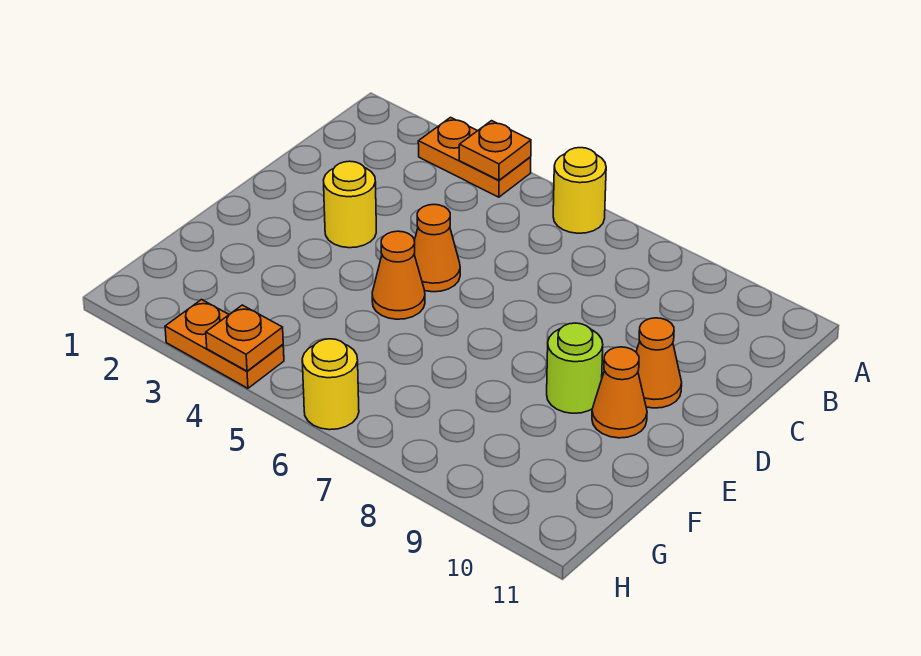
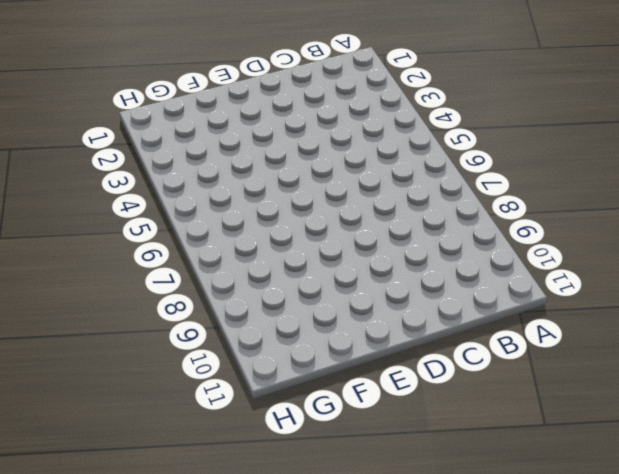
none -> orange plate A3:A4 level 1
none -> yellow round brick A6 level 1
none -> yellow round brick D3 level 1

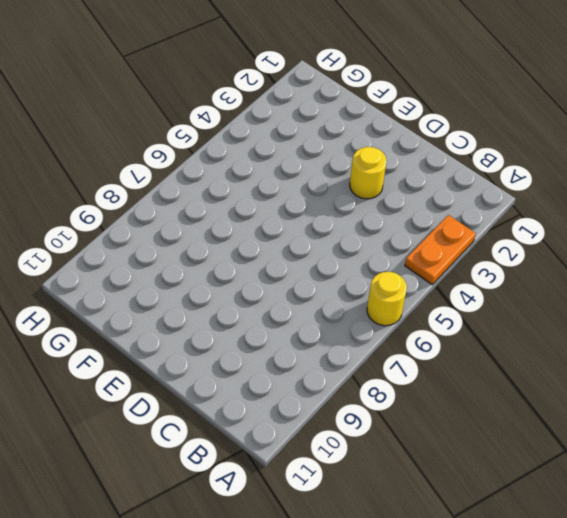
none -> orange cone D5 level 1
none -> orange cone D10 level 1
none -> orange cone E5 level 1

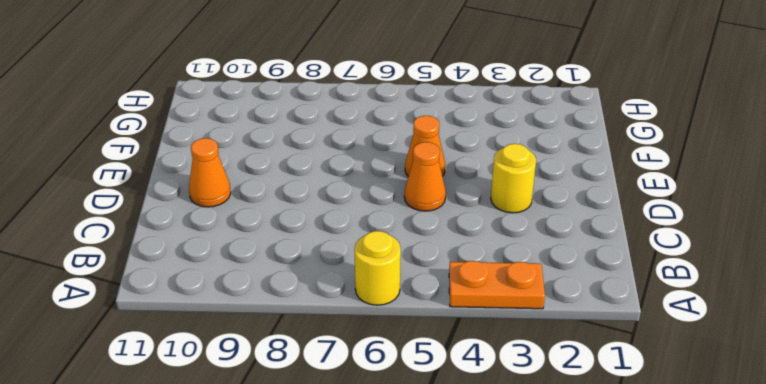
none -> lime round brick E9 level 1
none -> orange cone E10 level 1
none -> orange plate H3:H4 level 1

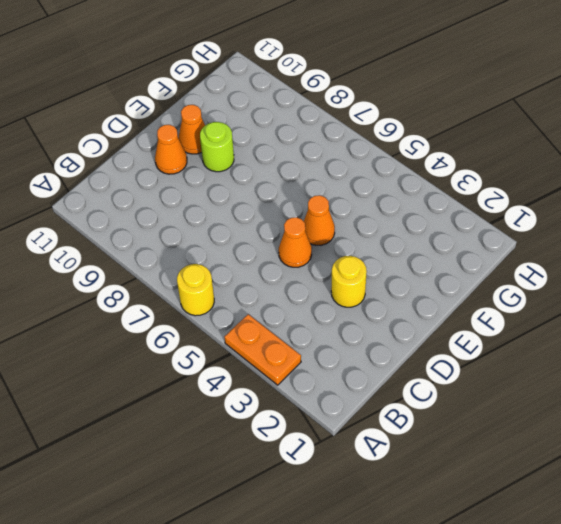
none -> orange plate H3:H4 level 1
none -> yellow round brick H6 level 1
none -> orange plate A4 level 2

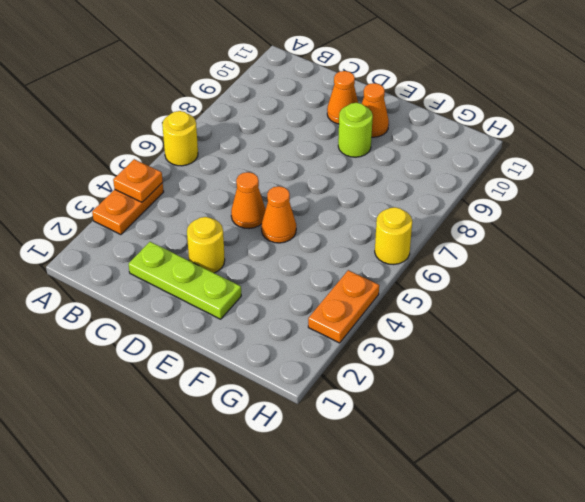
lime plate C2:E2 level 1 -> none
none -> orange plate H4 level 2

